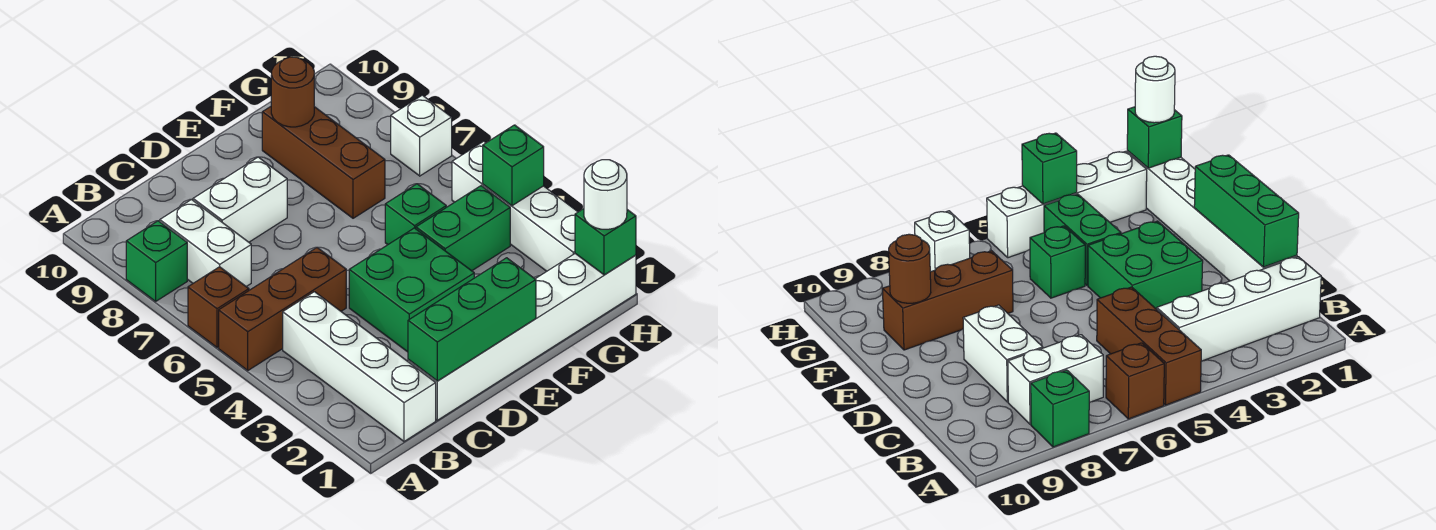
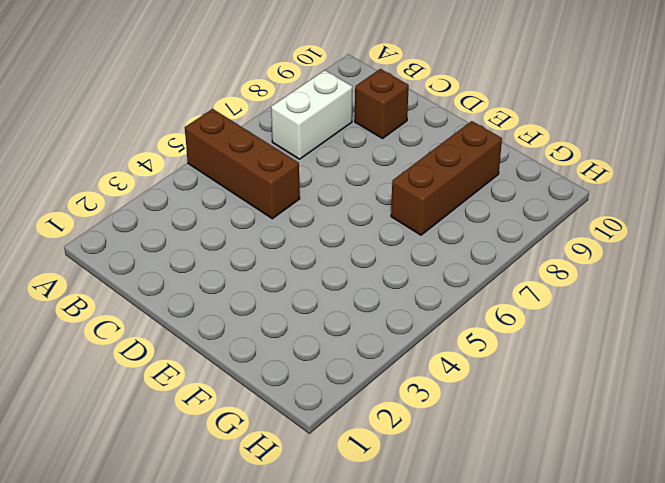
brown brick C9 level 1 -> brown brick A6 level 1
none -> green brick A8 level 1
none -> white brick B1:B4 level 1
none -> white brick C1:H1 level 1

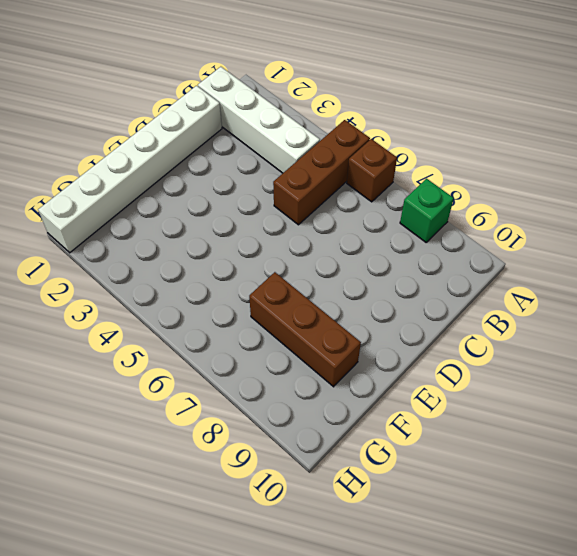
none -> white brick B7:B8 level 1
none -> white brick C8:D8 level 1
none -> green brick D3:E4 level 1

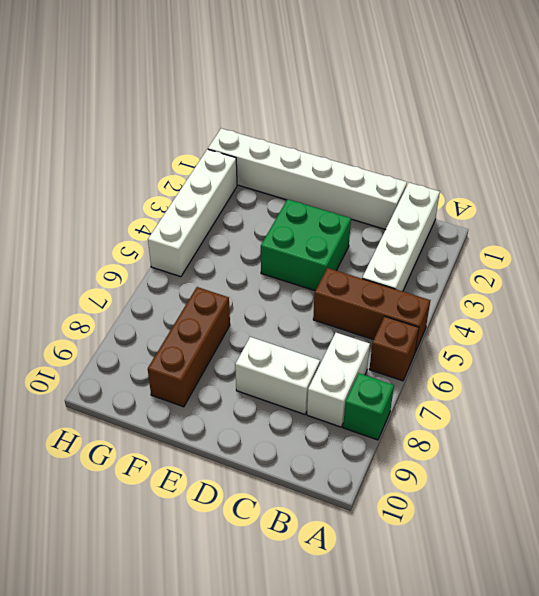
none -> green brick F4:G4 level 1
none -> green brick F5 level 1
none -> white brick H7 level 1

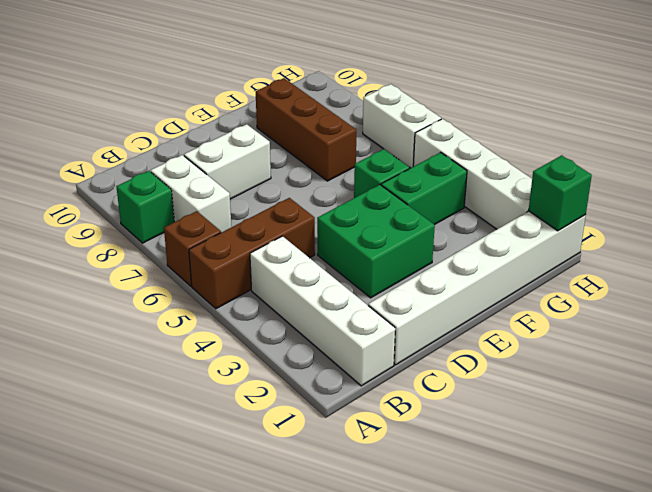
white brick H6:H7 level 1 -> white brick H7 level 1
none -> green brick C1:E1 level 2
none -> brown round brick F9 level 2
none -> green brick H4 level 2

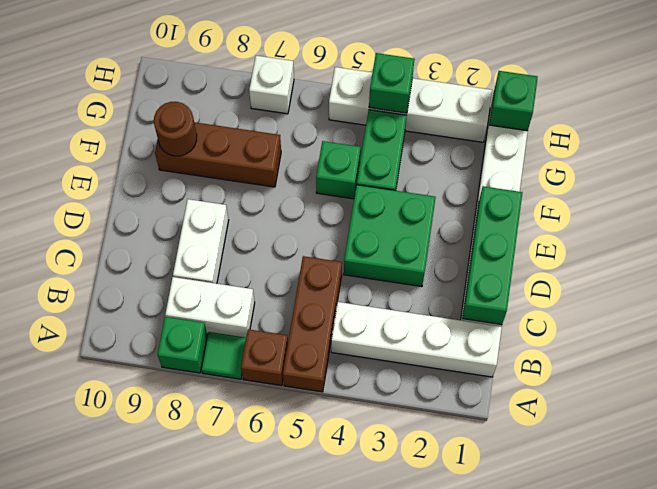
green tile A7 level 1 -> none
none -> white round brick H1 level 3

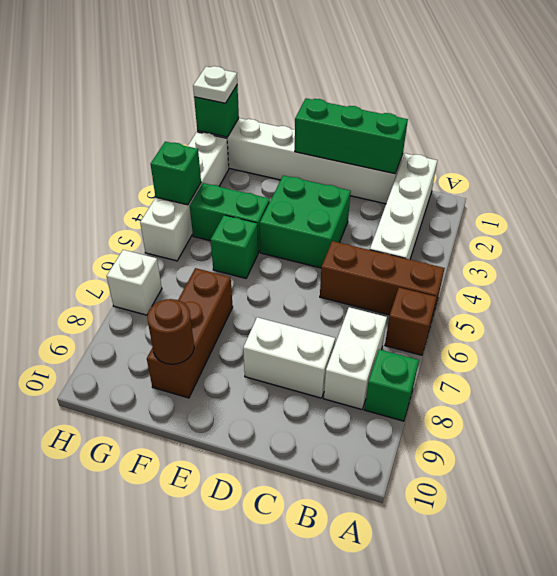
white plate H1 level 3 -> white round brick H1 level 3

